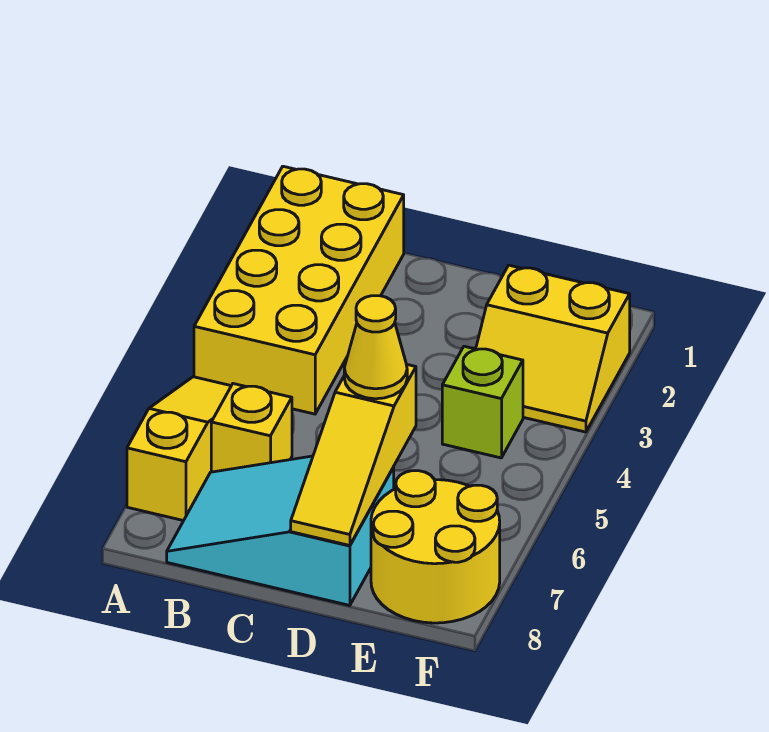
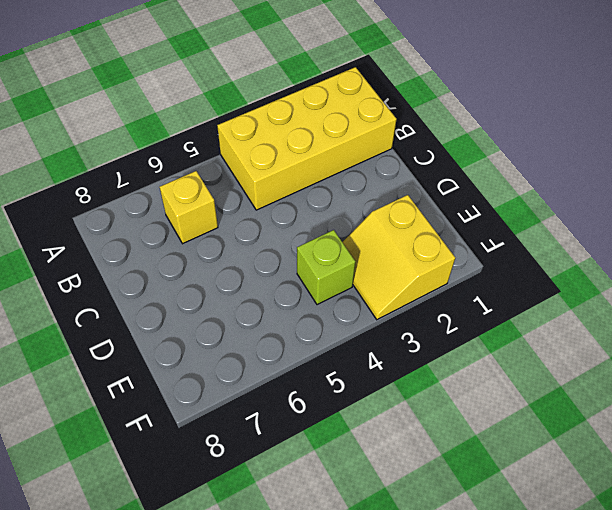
none -> yellow slope A5:A7 level 1 top 7
none -> cyan slope B7:D8 level 1 top D

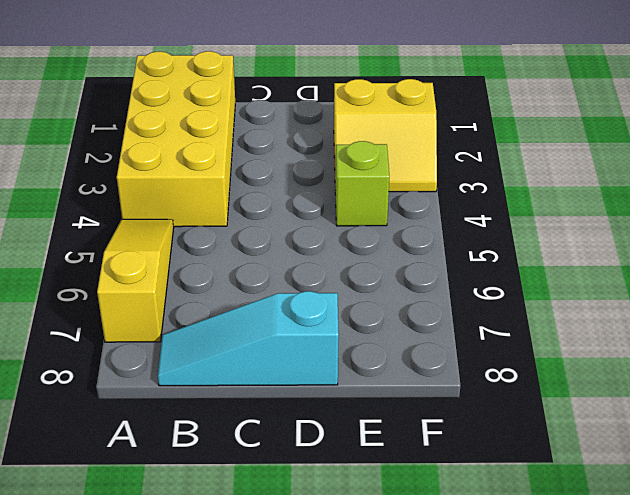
cyan slope B8:D8 level 1 top D -> cyan slope B7:D8 level 1 top D
none -> yellow brick B6 level 1
none -> yellow round brick E7:F8 level 1

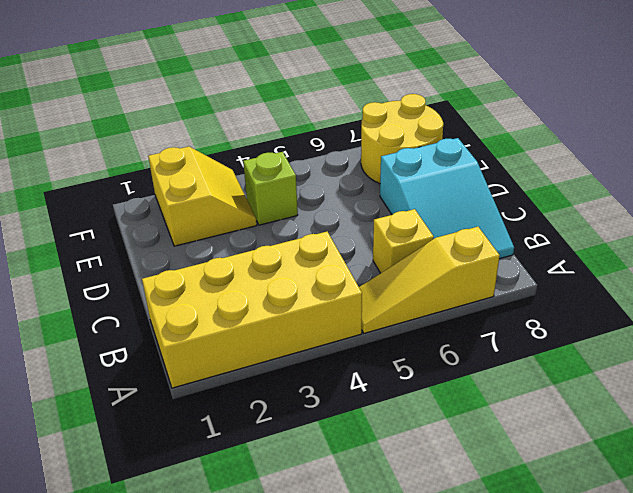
none -> yellow slope D6:D8 level 2 top 6
none -> yellow cone D6 level 3

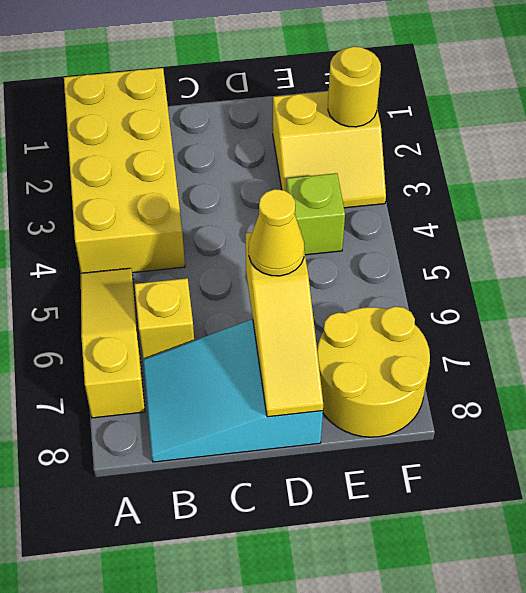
yellow round brick F2 level 2 -> none

